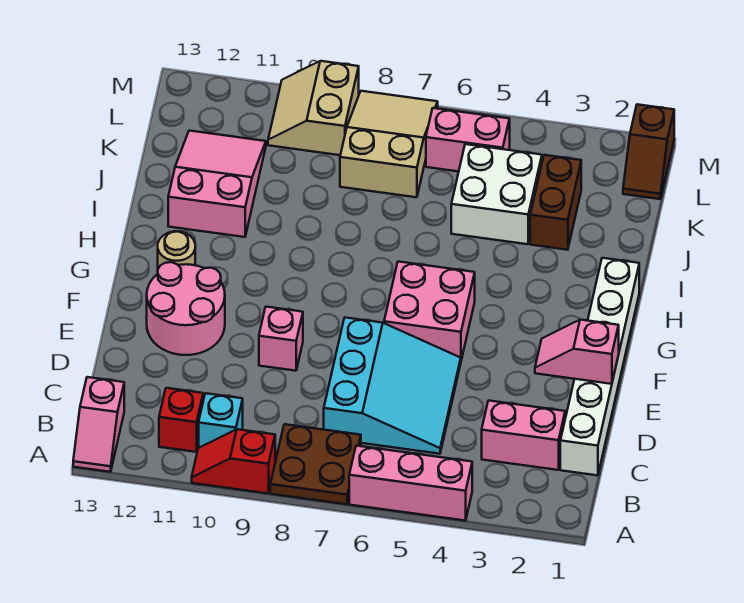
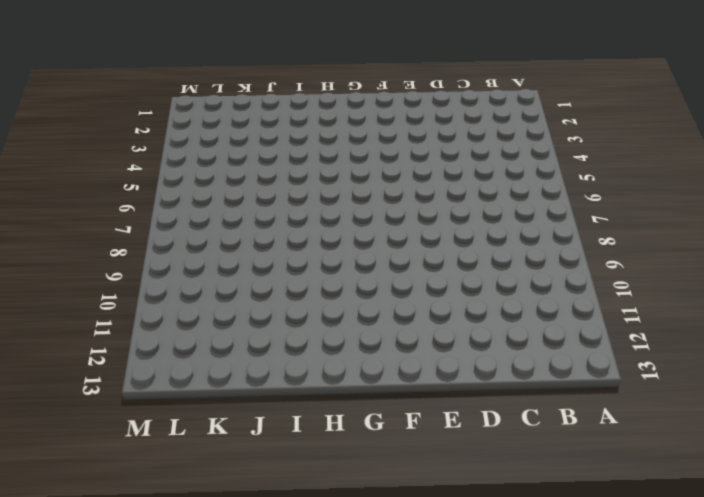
none -> pink brick A4:A6 level 1
none -> brown plate A7:B8 level 1
none -> red slope A9:A10 level 1 top 9

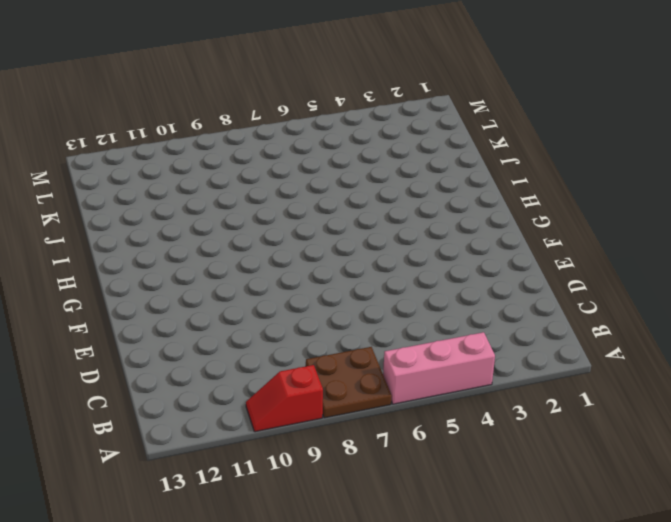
none -> pink slope A13:B13 level 1 top B
none -> cyan brick B10 level 1
none -> red brick B11 level 1

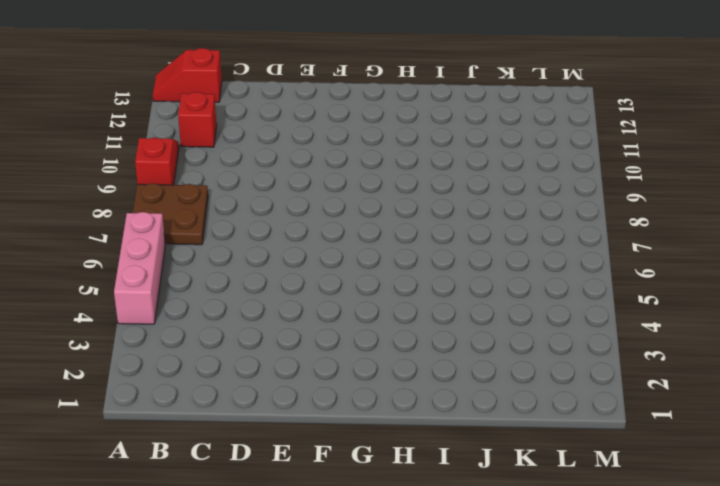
red slope A13:B13 level 1 top B -> pink slope A13:B13 level 1 top B
none -> cyan brick B10 level 1
none -> white brick C1:H1 level 1
none -> pink brick C2:C3 level 1

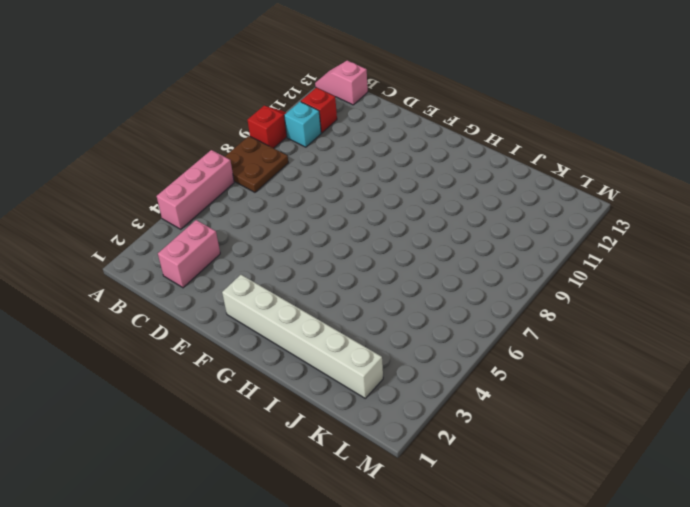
white brick F2:K2 level 1 -> white brick C1:H1 level 1
none -> cyan slope C5:E7 level 1 top 7
none -> pink brick E9 level 1
none -> pink round brick E11:F12 level 1

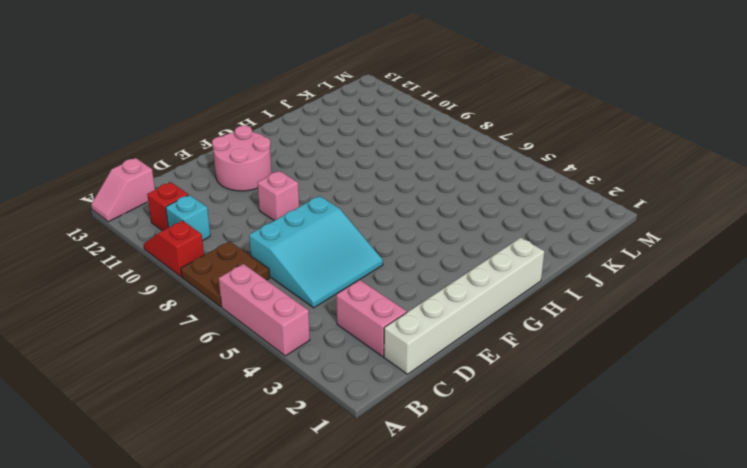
none -> pink brick F5:G6 level 1
none -> tan round brick G12 level 1
none -> pink slope I11:K12 level 1 top I

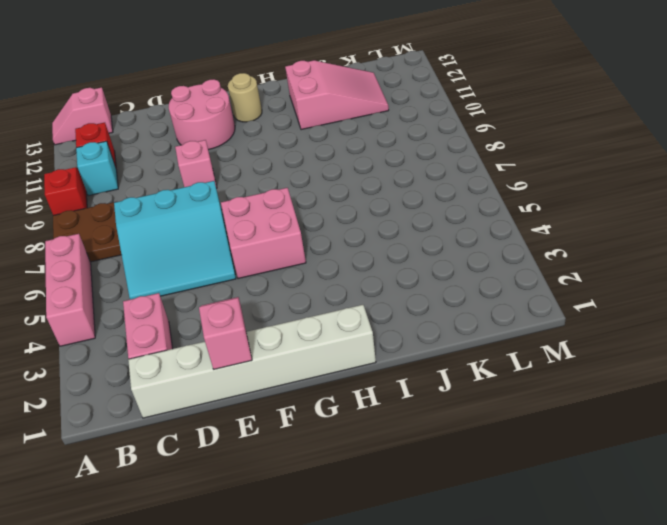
none -> brown brick J3:K3 level 1
none -> white brick J4:K5 level 1
none -> tan slope K7:M8 level 1 top K

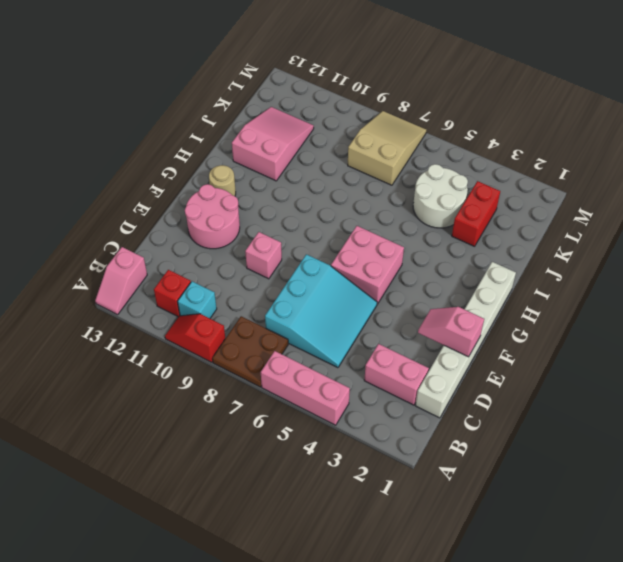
red brick J3:K3 level 1 -> brown brick J3:K3 level 1
white round brick J4:K5 level 1 -> white brick J4:K5 level 1
none -> brown slope L1:M1 level 1 top M
none -> pink brick L5:L6 level 1
none -> tan slope L9:M10 level 1 top 9

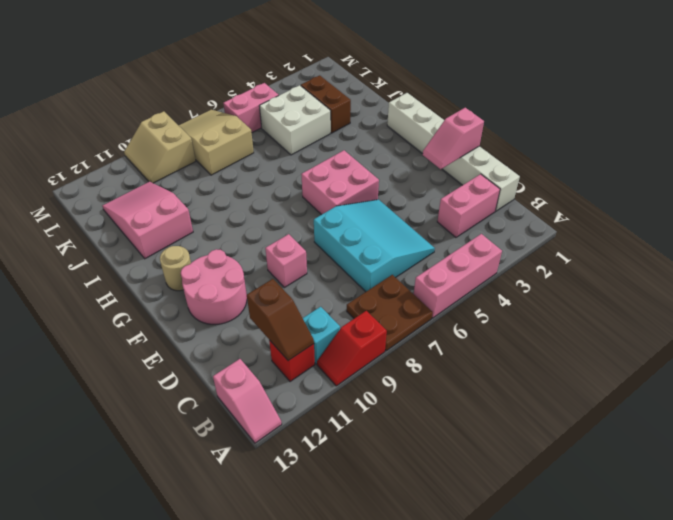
brown slope B11:C11 level 2 top C -> brown slope L1:M1 level 1 top M

